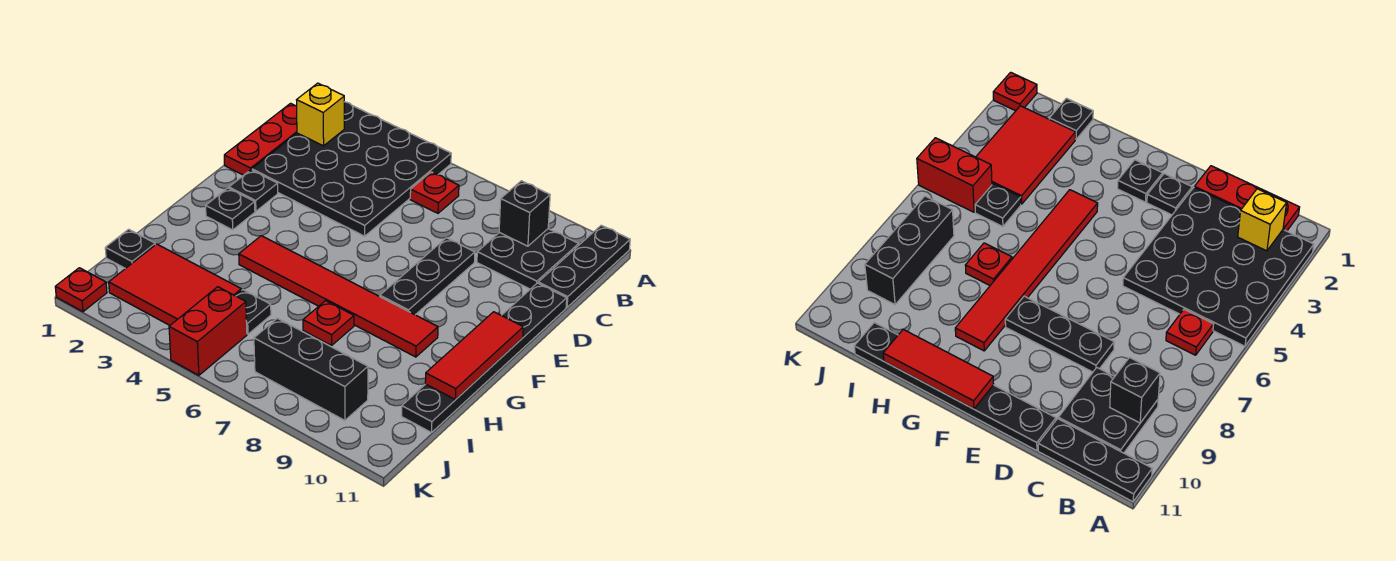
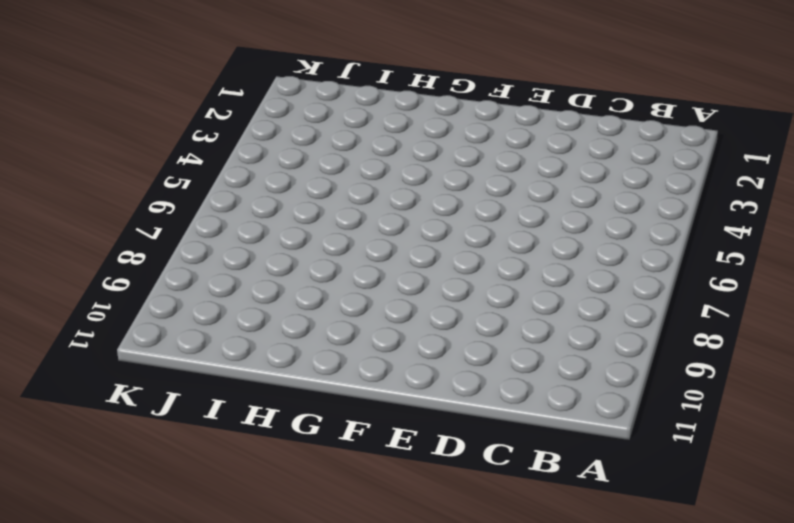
none -> black plate A2:D5 level 1
none -> black plate A11:C11 level 1
none -> red plate B1:D1 level 1

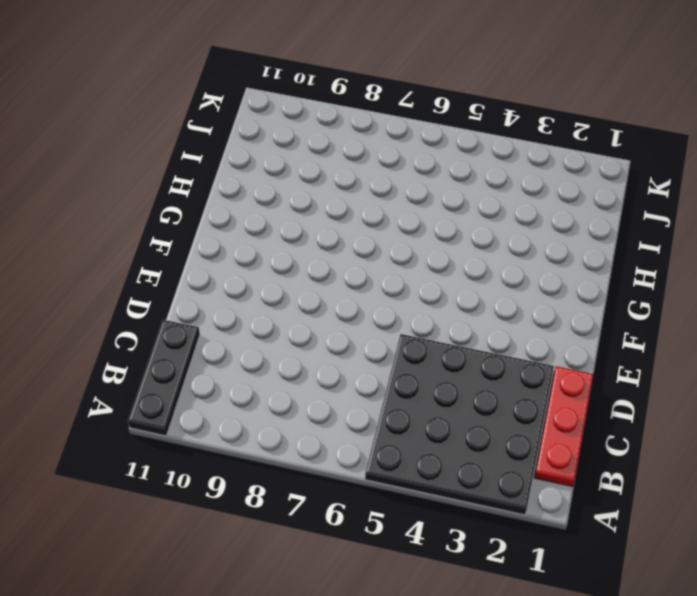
none -> red plate B6 level 1
none -> black plate B9:C10 level 1
none -> black plate D8:F8 level 1

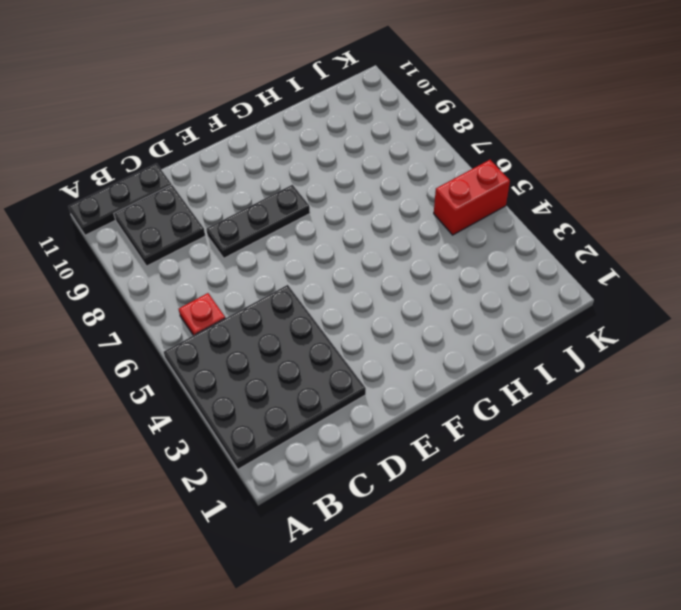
none -> red plate B1:D1 level 1
none -> black plate D11:I11 level 1
none -> black plate E2 level 1

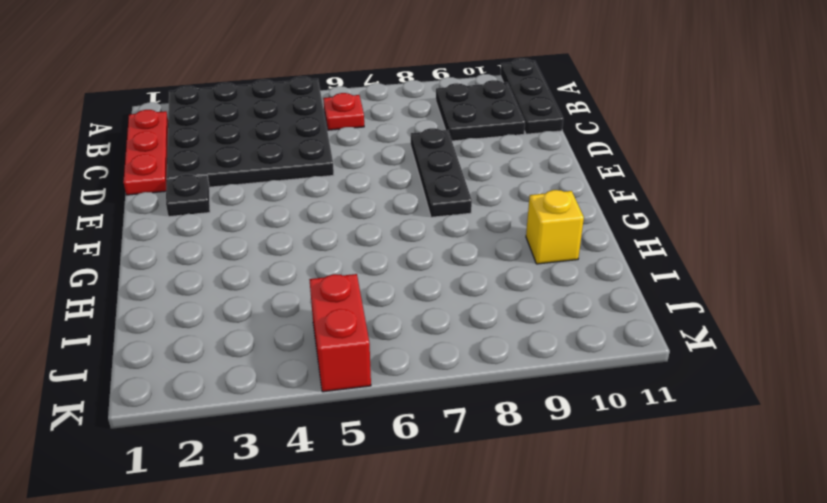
yellow brick H10 level 1 -> yellow brick B2 level 2
none -> black plate D11:I11 level 1
none -> black plate F2 level 1
none -> red tile G4:G9 level 1

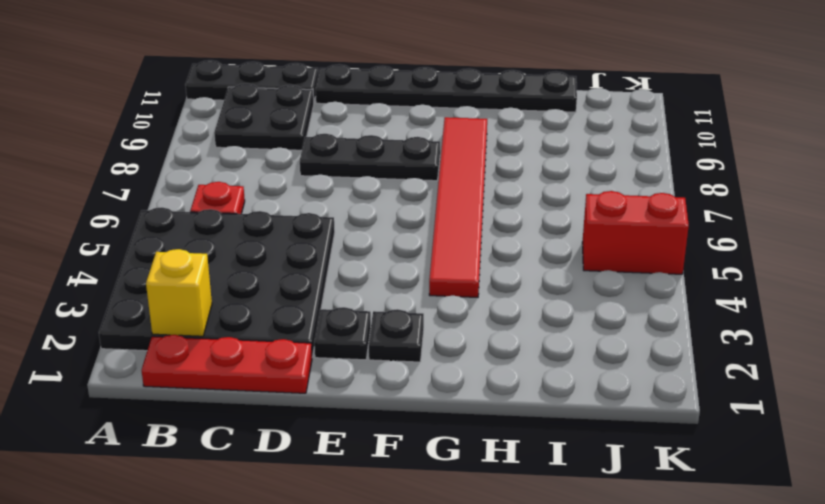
none -> red plate H7 level 1
none -> black plate I1 level 1
none -> red tile I2:J4 level 1

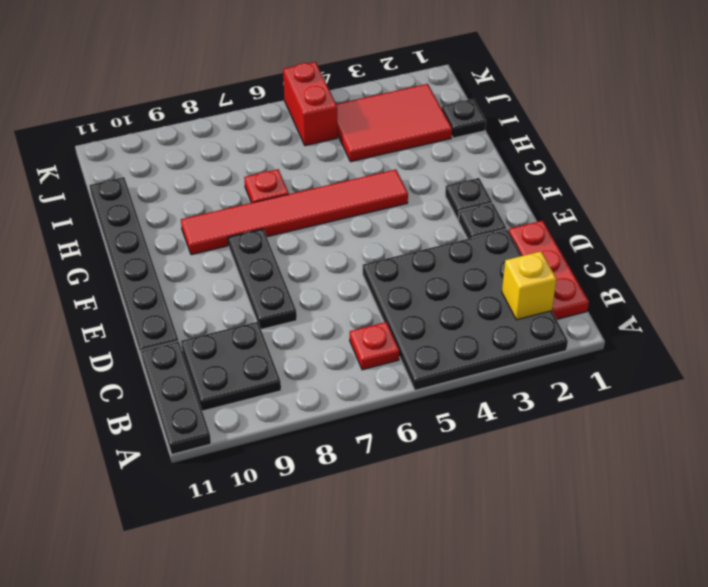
none -> black plate I5 level 1
none -> black brick J7:J9 level 1
none -> red plate K1 level 1

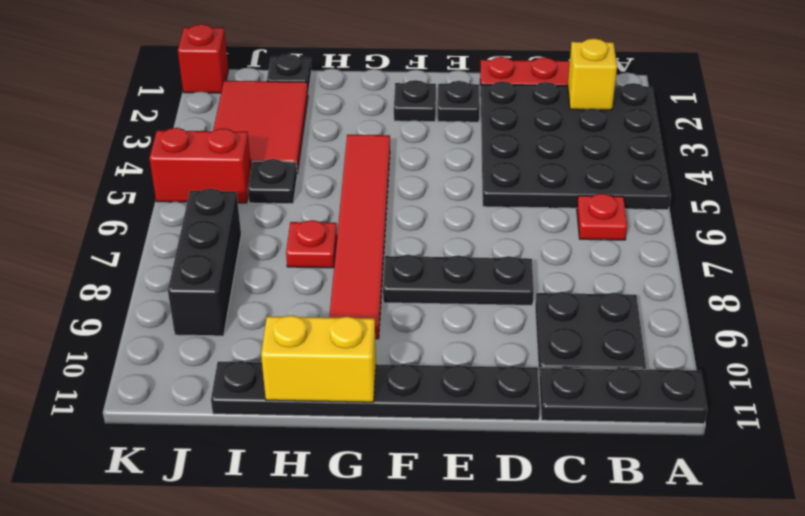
yellow brick G11:H11 level 2 -> red tile F11:H11 level 2
red brick K1 level 1 -> red plate K1 level 1
none -> black brick B9 level 2

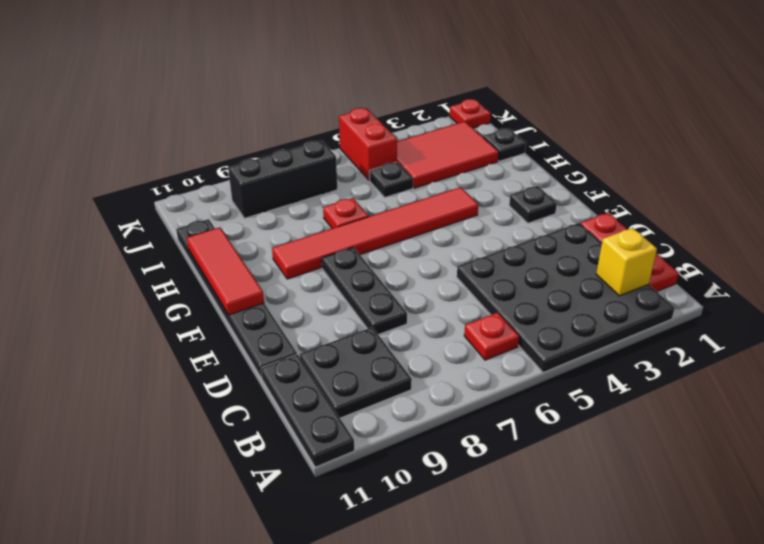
none -> black plate E2 level 1
none -> black brick B9 level 2

